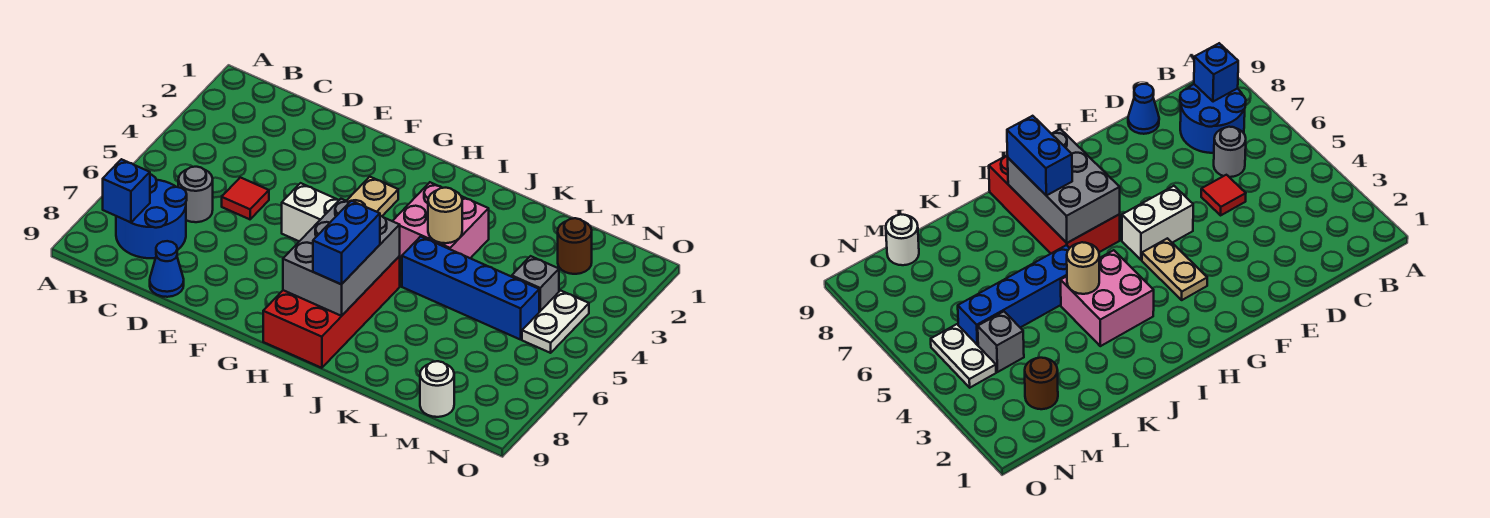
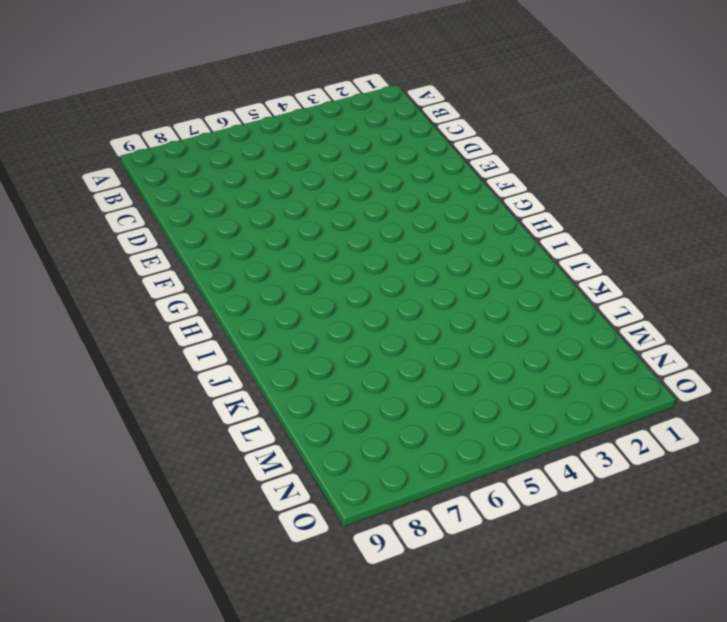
none -> blue round brick B7:C8 level 1
none -> grey round brick C6 level 1
none -> red tile D5 level 1

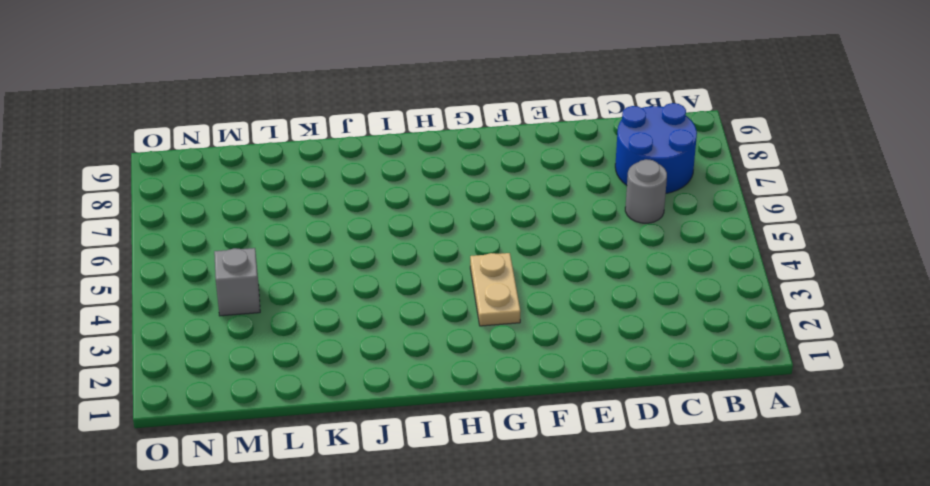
none -> red tile D5 level 1
none -> blue cone D9 level 1
none -> white brick F5:G5 level 1

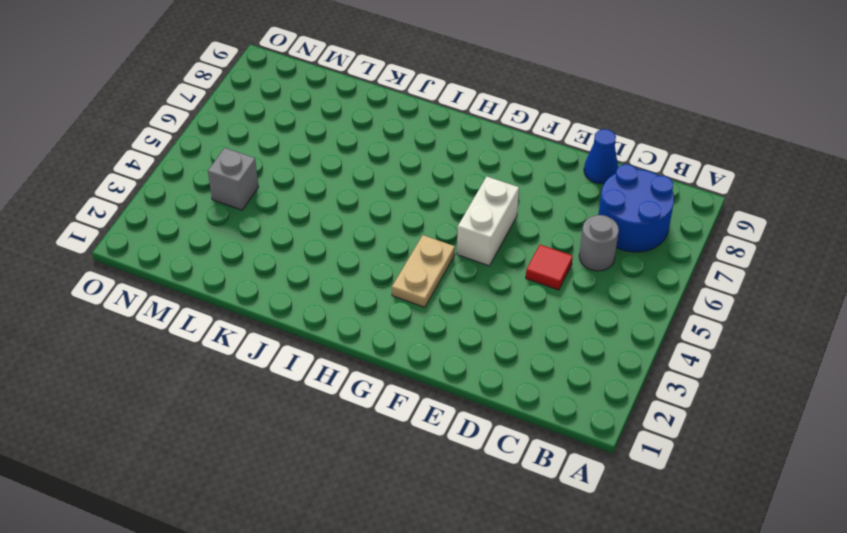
white brick F5:F6 level 1 -> white brick F5:G5 level 1
none -> red brick H6:I9 level 1
none -> pink brick I3:J4 level 1
none -> blue brick J5:M5 level 1

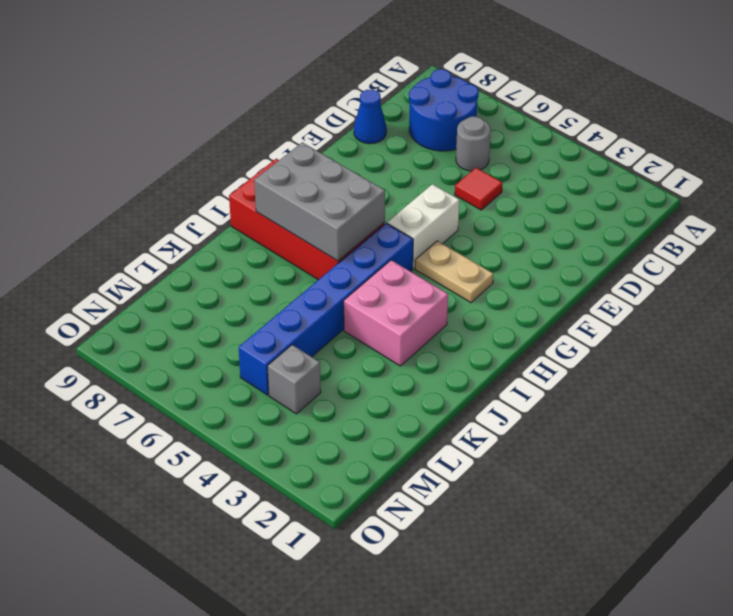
blue brick H5:M5 level 1 -> blue brick J5:M5 level 1
none -> brown round brick M2 level 1
none -> white round brick M9 level 1
none -> white plate N4:N5 level 1

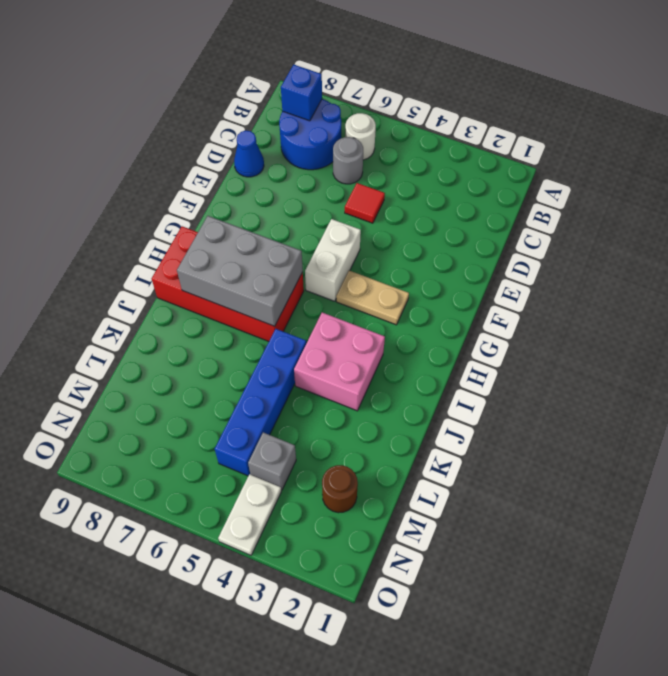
white round brick B6 level 1 -> white round brick M9 level 1
white plate N4:O4 level 1 -> white plate N4:N5 level 1
none -> tan round brick J4 level 2
none -> blue brick I7:I8 level 3

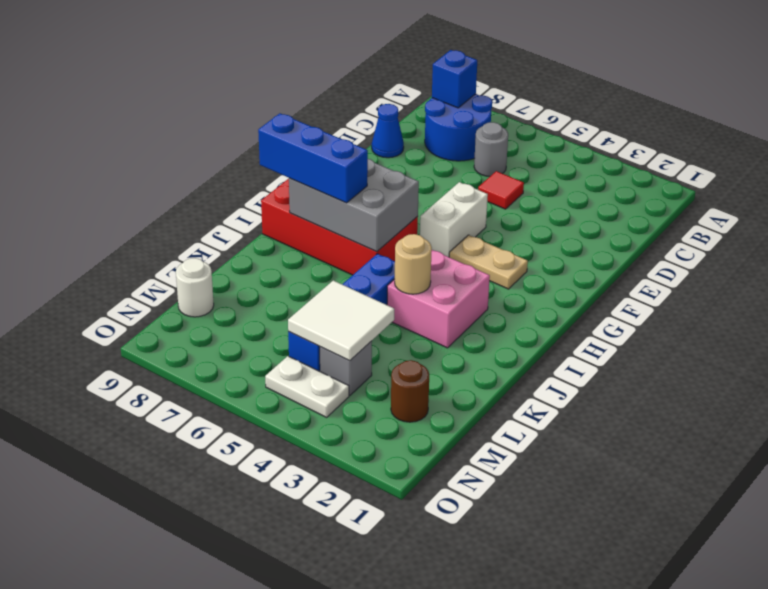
blue brick I7:I9 level 3 -> blue brick I7:I8 level 3
white tile L4:M5 level 2 -> none

